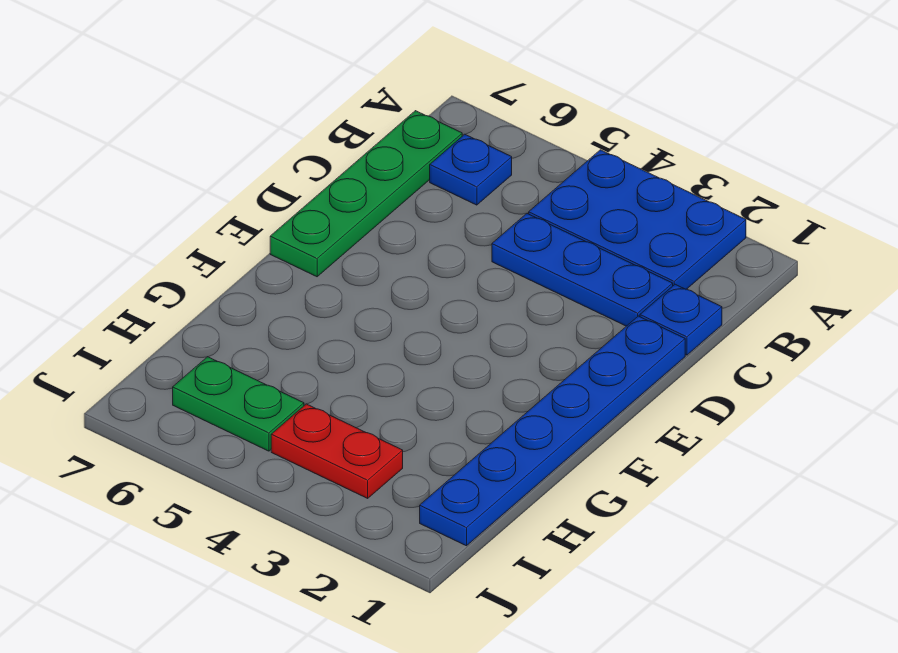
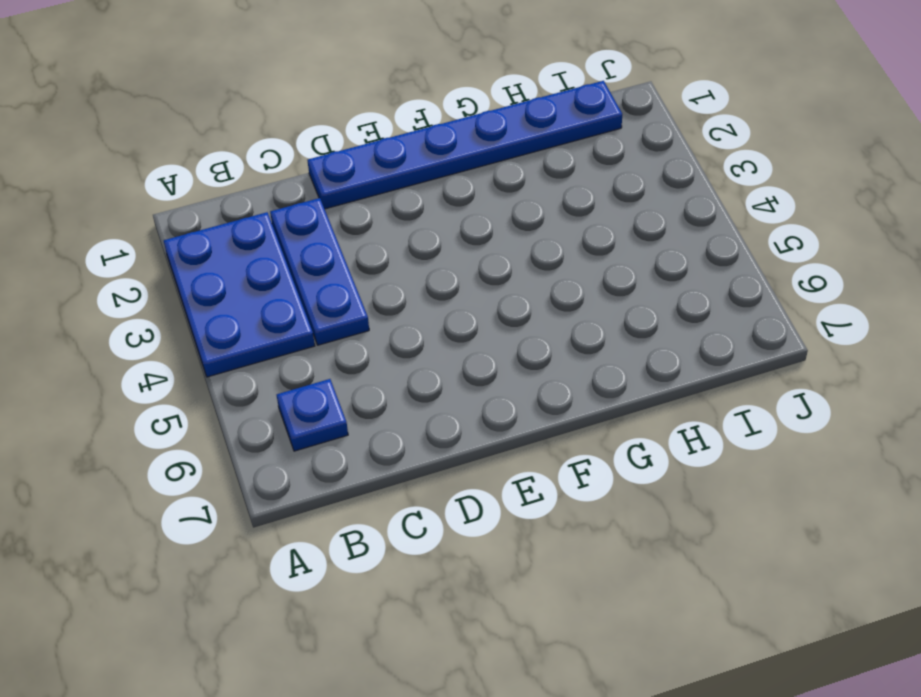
none -> green plate B7:E7 level 1
none -> blue plate C1 level 1

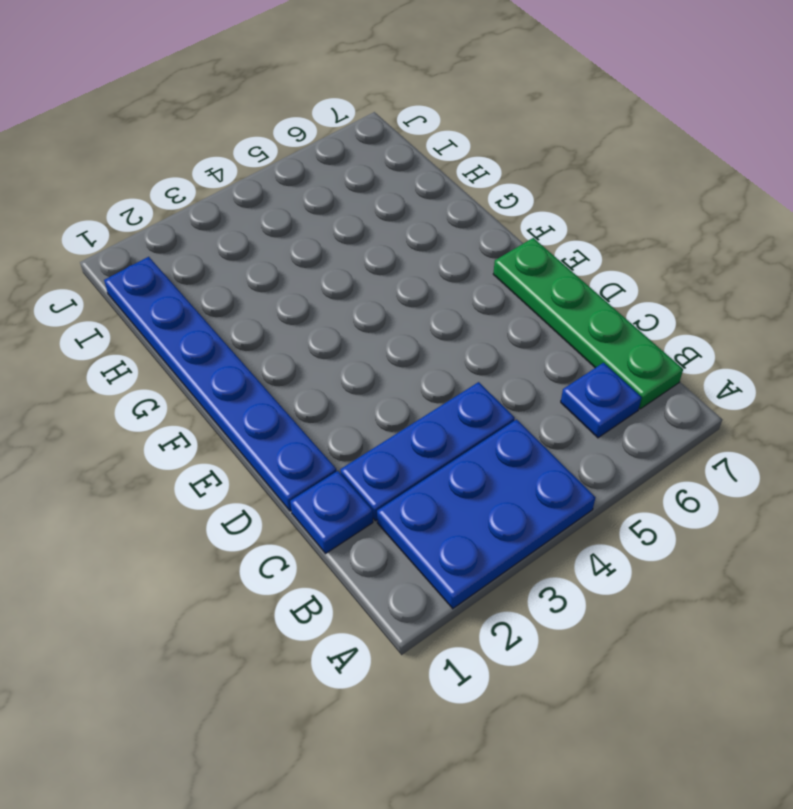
none -> red plate I3:I4 level 1
none -> green plate I5:I6 level 1

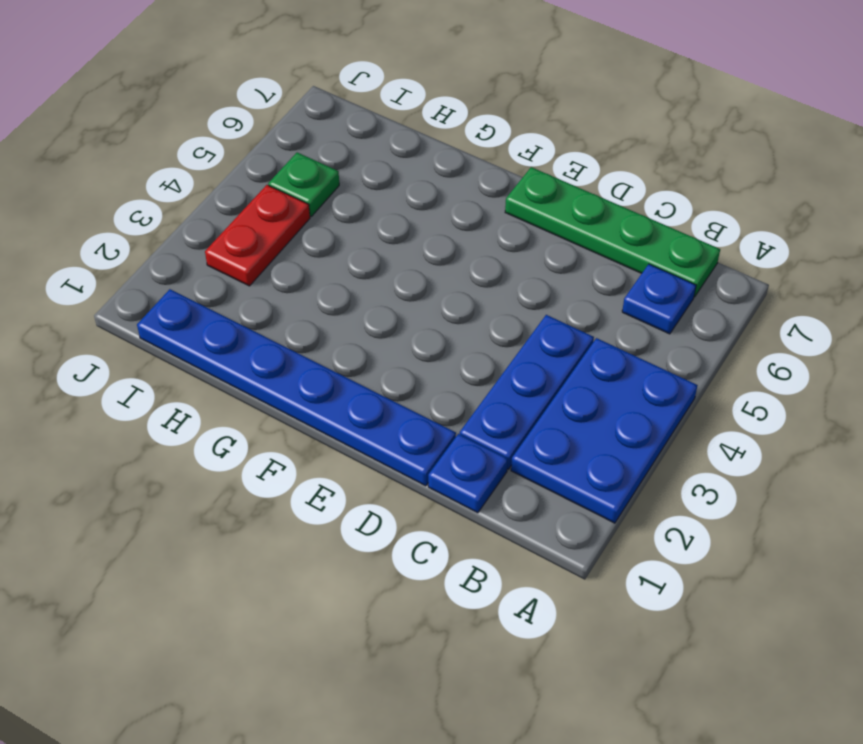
green plate I5 level 1 -> green plate I5:I6 level 1

